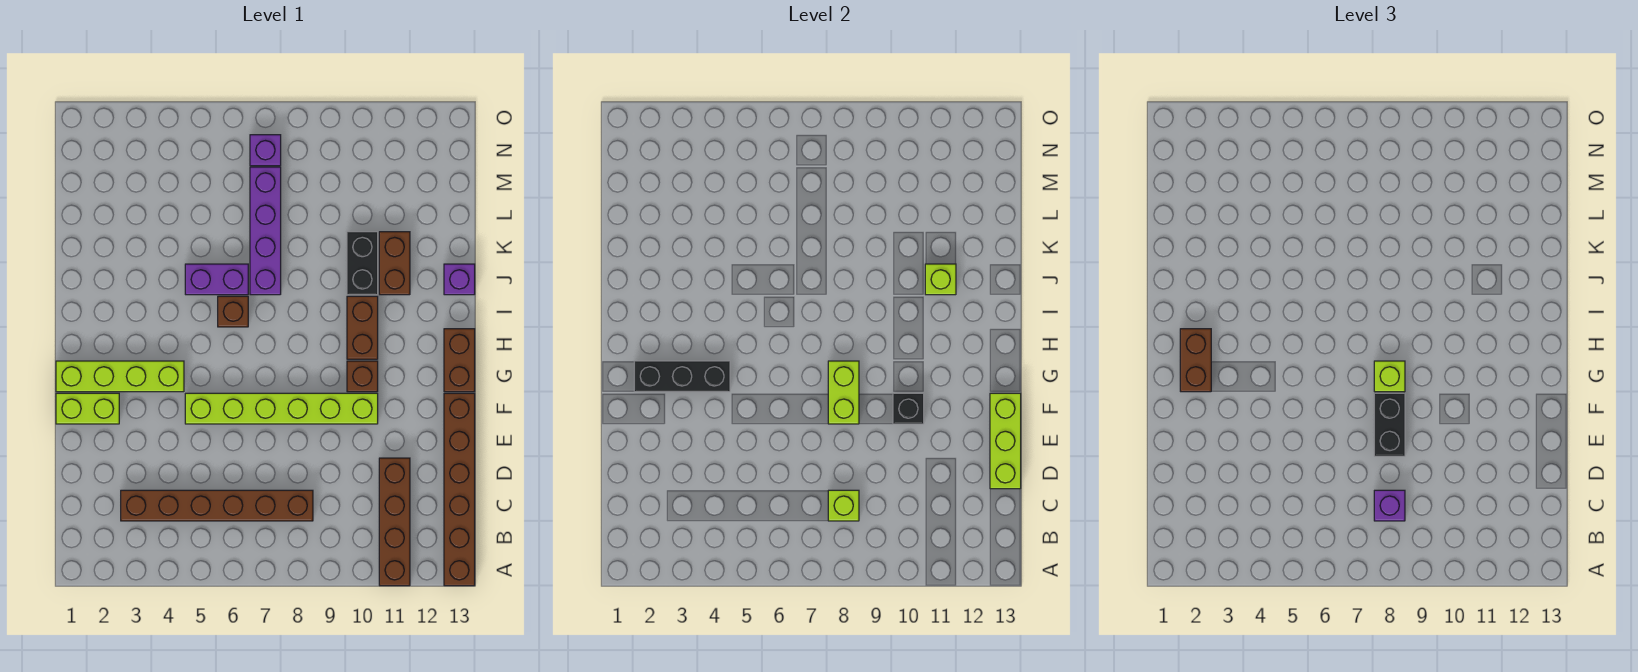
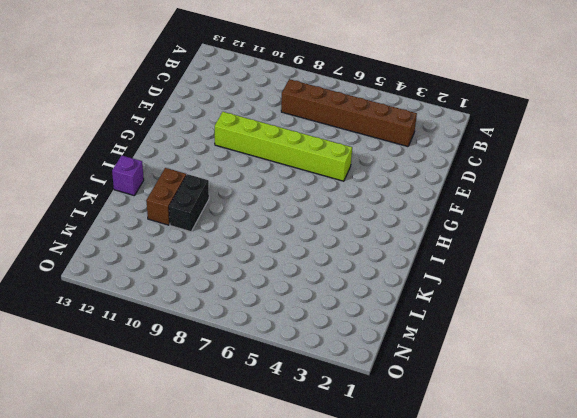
none -> brown brick A11:D11 level 1
none -> brown brick A13:F13 level 1
none -> lime brick F1:F2 level 1

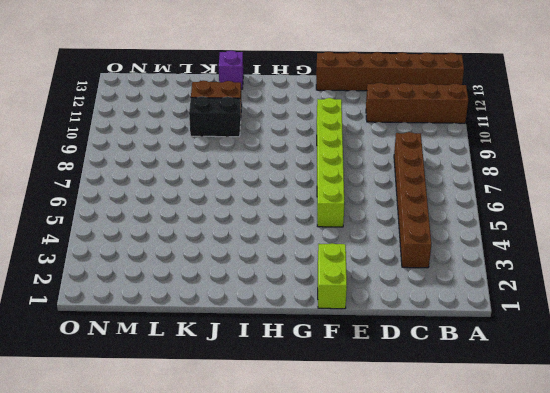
none -> lime brick G1:G4 level 1
none -> brown brick G10 level 1
none -> brown brick G13:H13 level 1

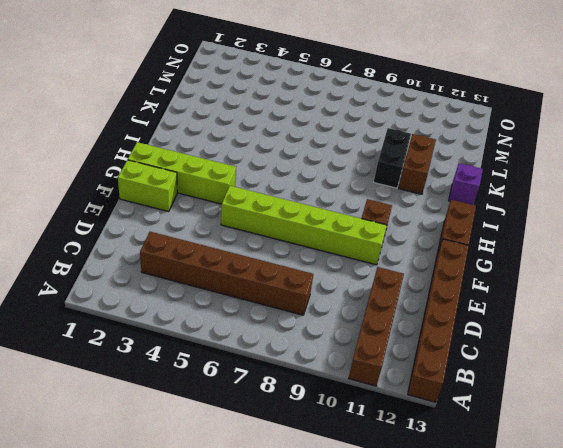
none -> brown brick H10:I10 level 1
none -> brown brick I6 level 1
none -> purple brick J5:J6 level 1

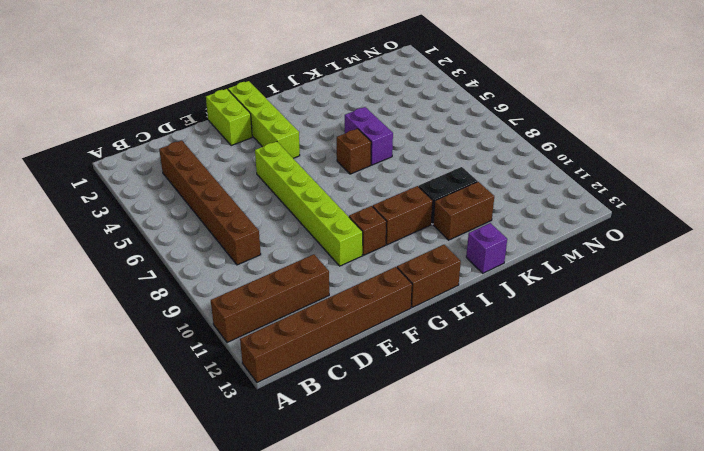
none -> purple brick J7:M7 level 1
none -> purple brick N7 level 1
none -> lime brick C8 level 2

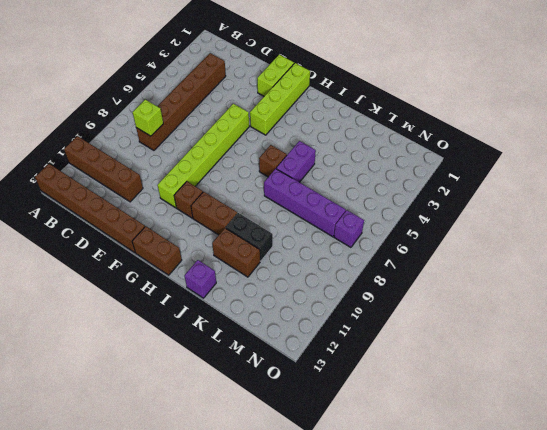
none -> lime brick D13:F13 level 2
none -> lime brick F8:G8 level 2
none -> black brick F10 level 2

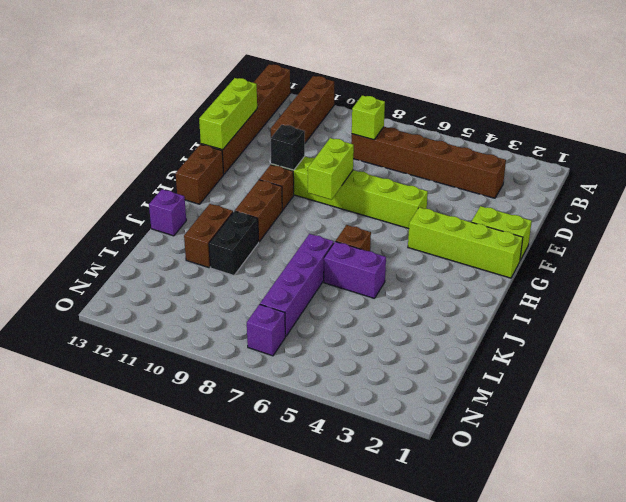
none -> black brick G2:G4 level 2
none -> lime brick J11 level 2
none -> purple brick C8 level 3

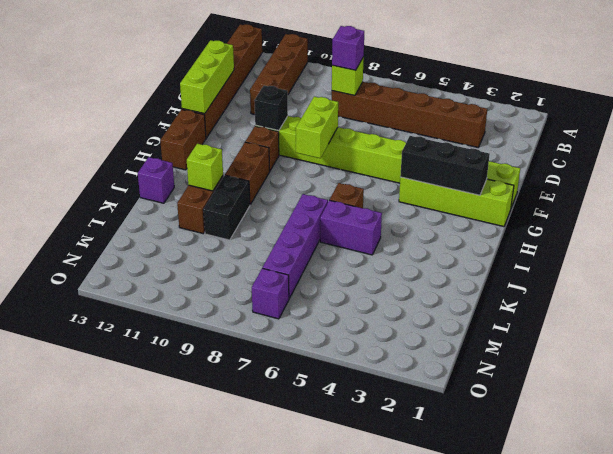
none -> black brick E8:F8 level 3
none -> brown brick G2:H2 level 3
none -> lime brick G8 level 3

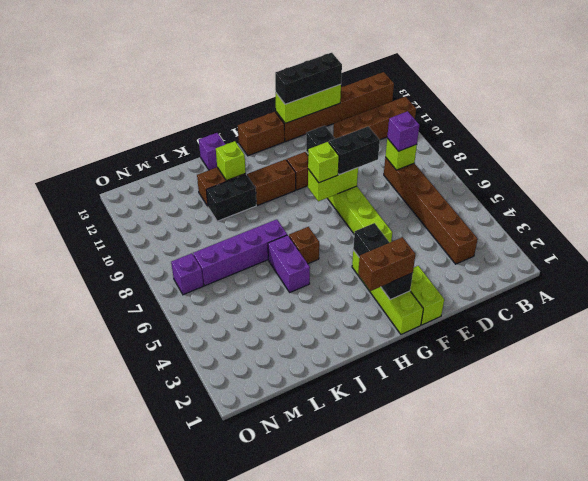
black brick D13:F13 level 3 -> none

